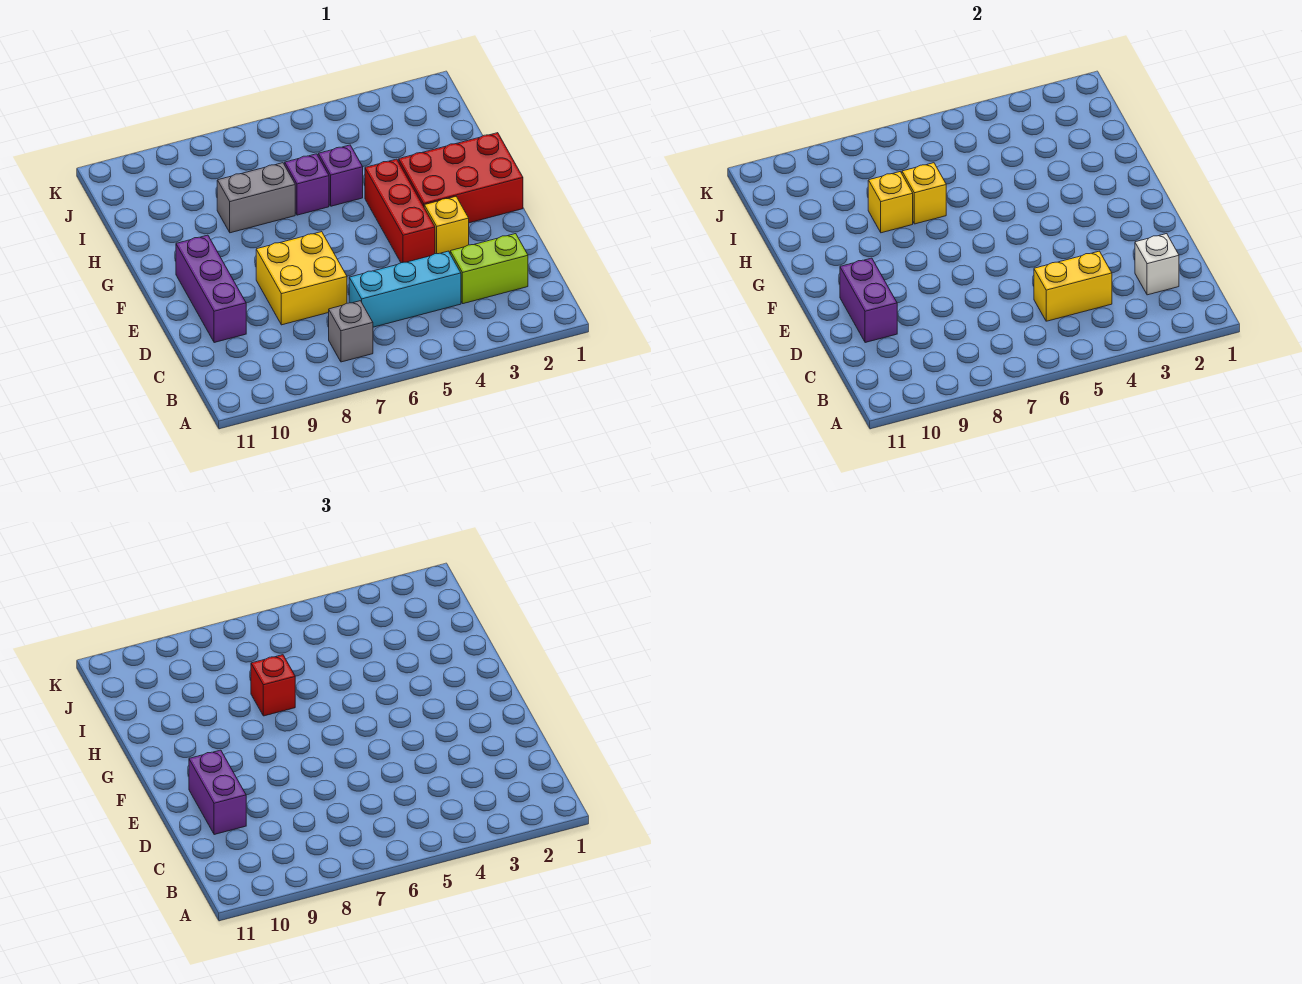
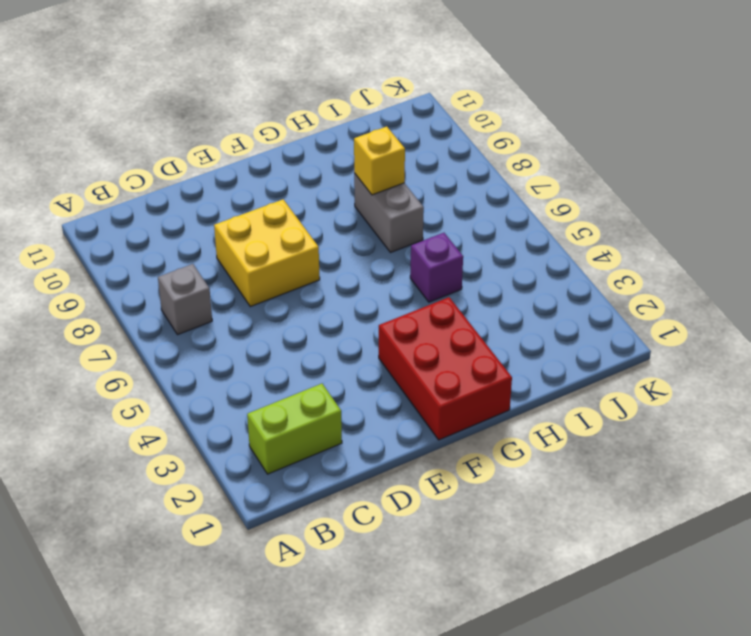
lime brick B2:C2 level 1 -> lime brick C2:C3 level 1
none -> cyan brick C4:C6 level 1
none -> purple brick D10:F10 level 1
none -> yellow brick E3 level 1

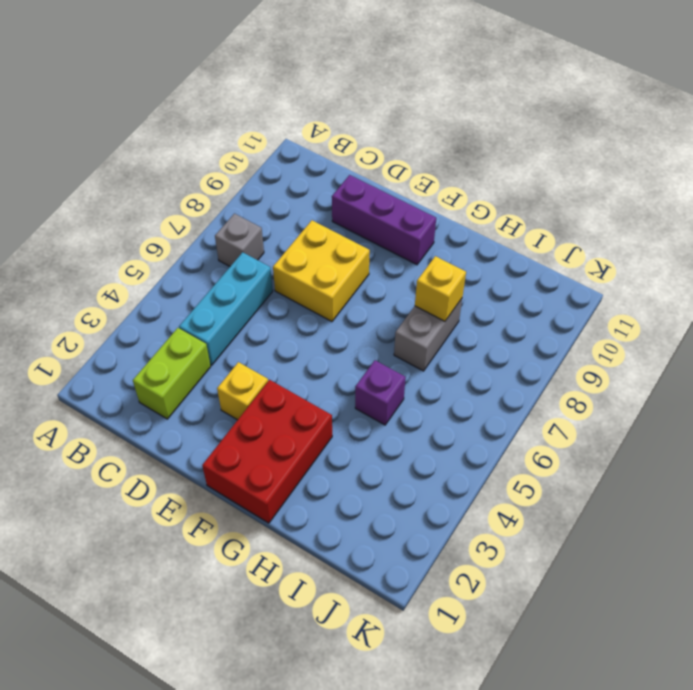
none -> red brick E4:G4 level 1
none -> purple brick H6 level 1
none -> white brick C2 level 2

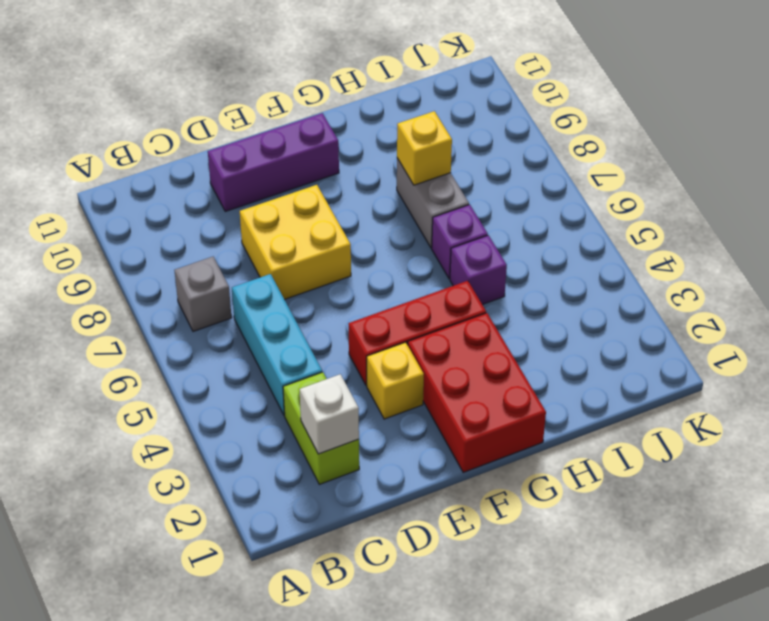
none -> yellow brick C4:C5 level 2
none -> purple brick D10:E10 level 2
none -> yellow brick H7 level 2

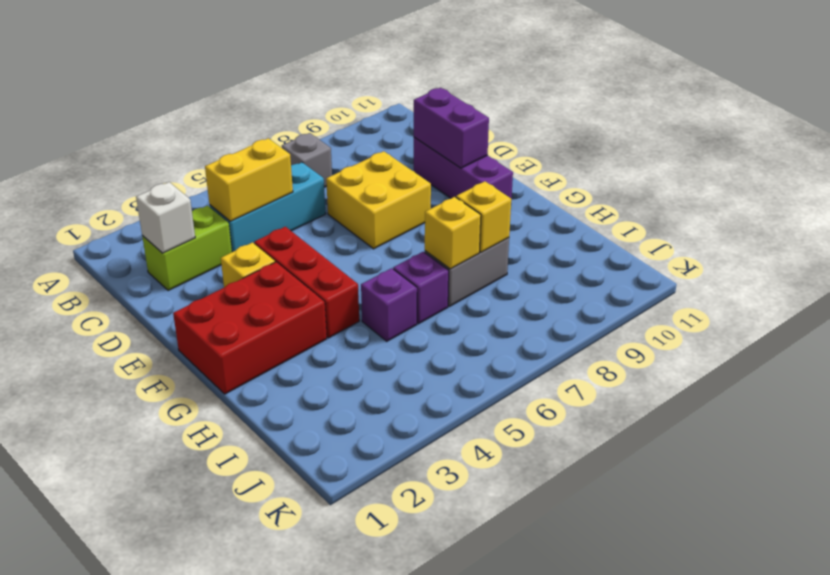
none -> purple brick D10:E10 level 3
none -> red brick H7 level 3

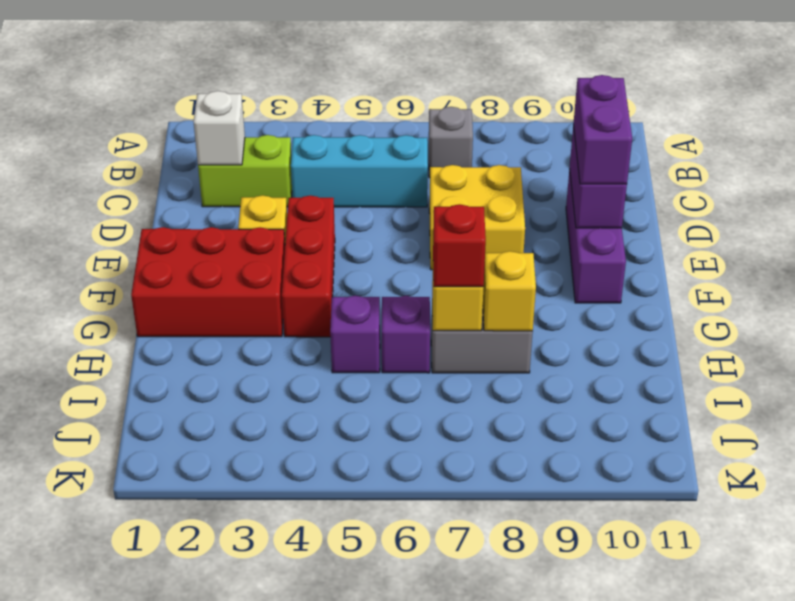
none -> yellow brick C4:C5 level 2

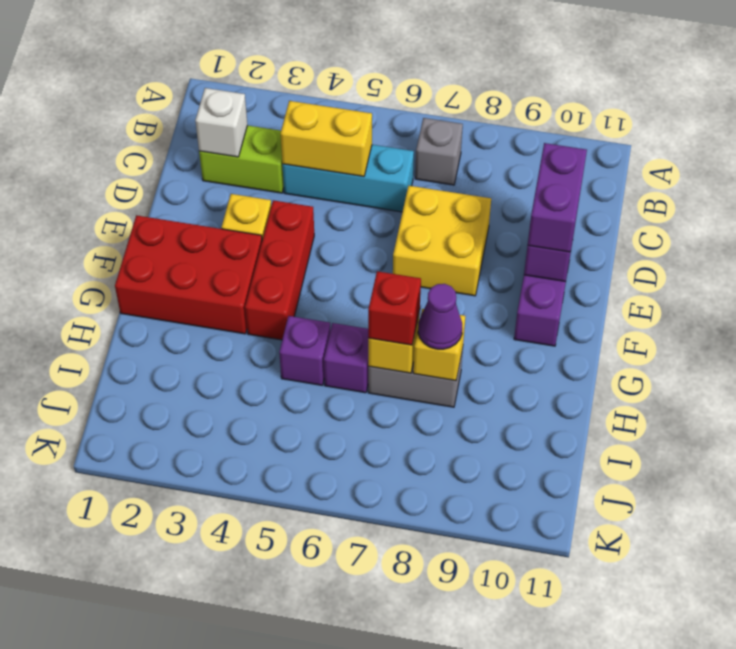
purple cone H8 level 3 -> none

